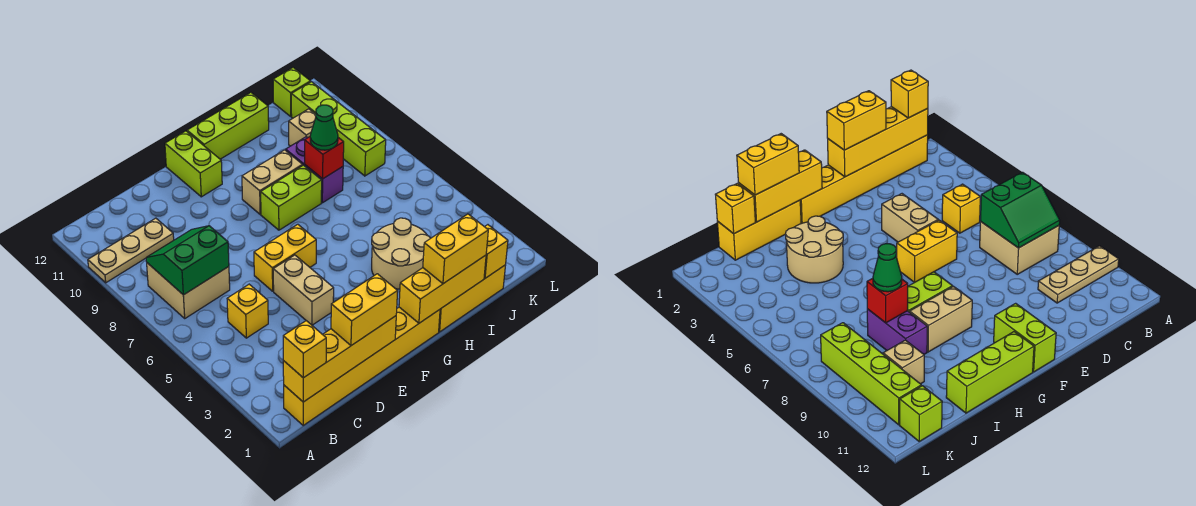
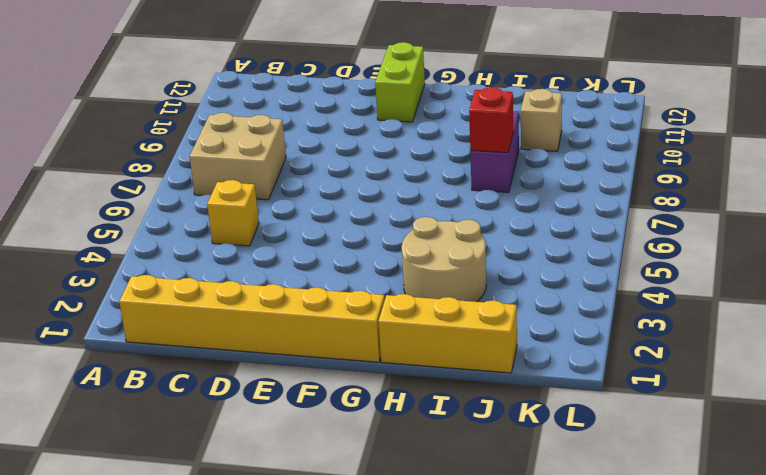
none -> tan plate A10:C10 level 1
none -> tan brick E4:E5 level 1
none -> yellow brick E6:F6 level 1

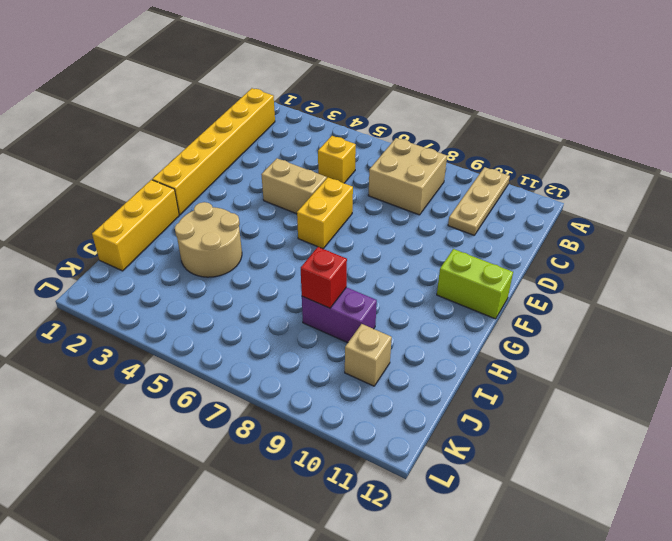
none -> lime brick G8:H8 level 1
none -> tan brick G9:H9 level 1
none -> lime brick G12:I12 level 1

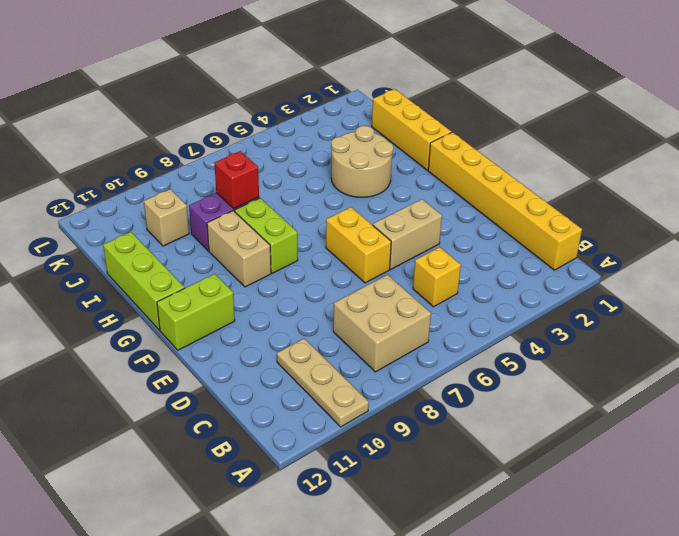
none -> lime brick K8:K11 level 1
none -> lime brick K12 level 1
none -> yellow brick B1:E1 level 2

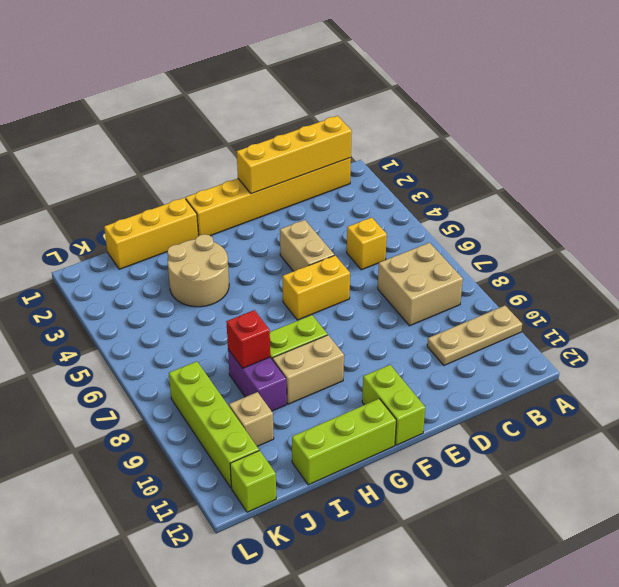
none -> green slope B7:C8 level 2 top 7
none -> yellow brick G1:I1 level 2
none -> yellow brick J1 level 2

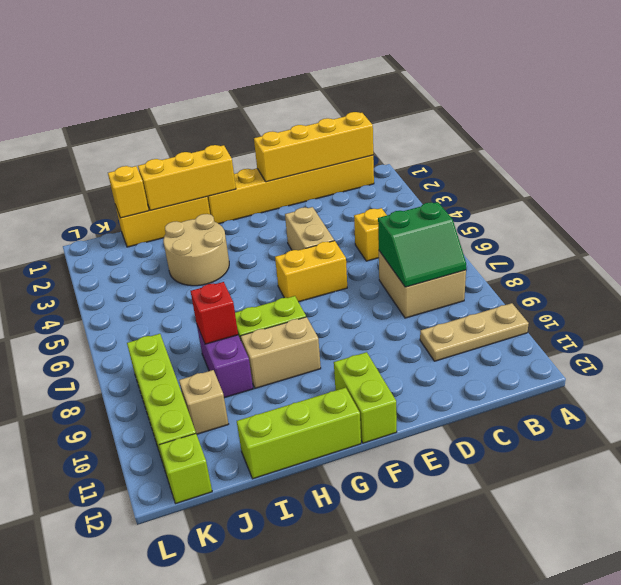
none -> yellow brick B1 level 3
none -> yellow brick D1:E1 level 3
none -> yellow brick H1:I1 level 3

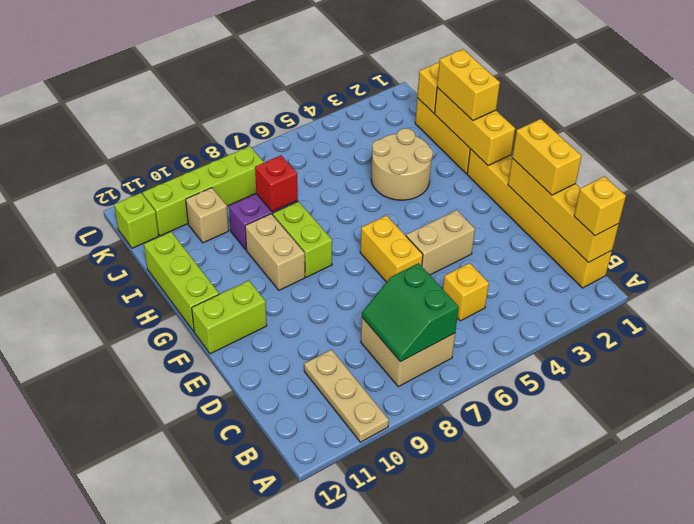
none -> green cone I8 level 3

